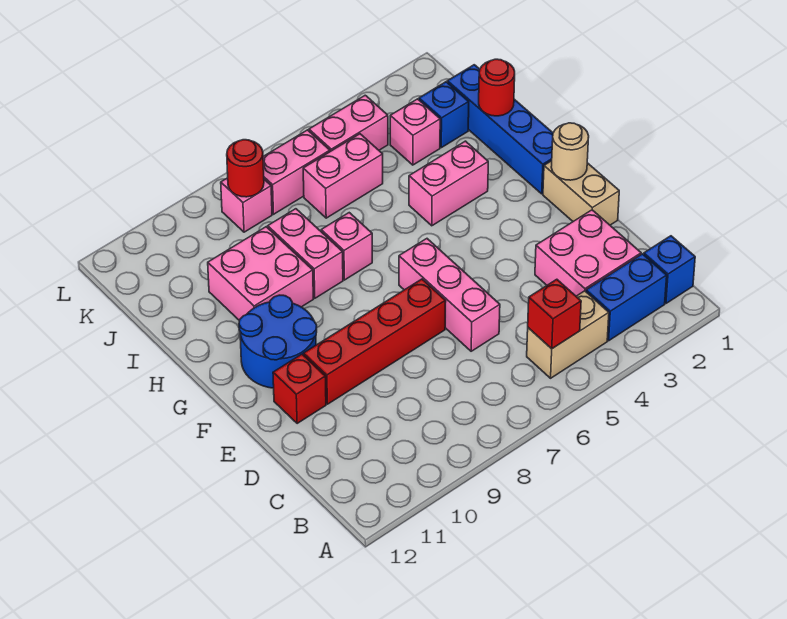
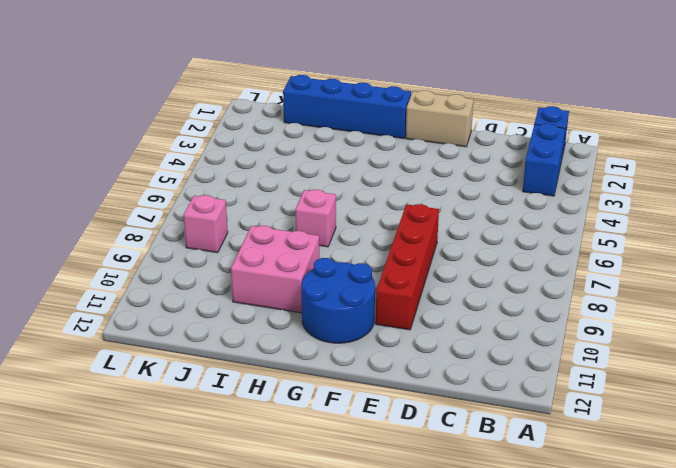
none -> tan brick B4:B5 level 1
none -> pink brick C2:D3 level 1
none -> pink brick D6:F6 level 1

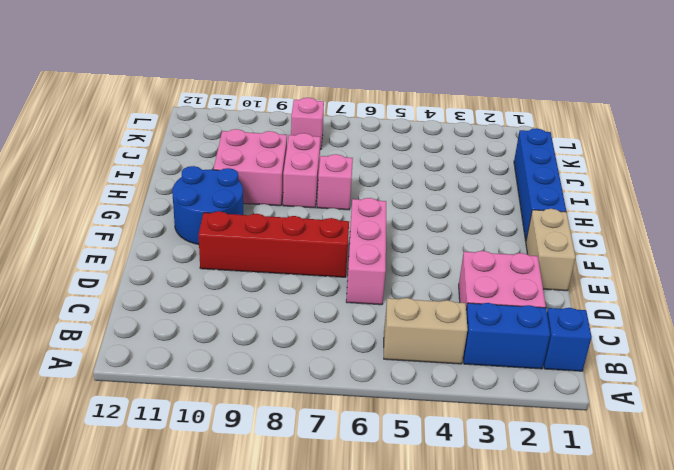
none -> red brick E11 level 1
none -> pink brick H3:H4 level 1
none -> blue brick J2 level 1

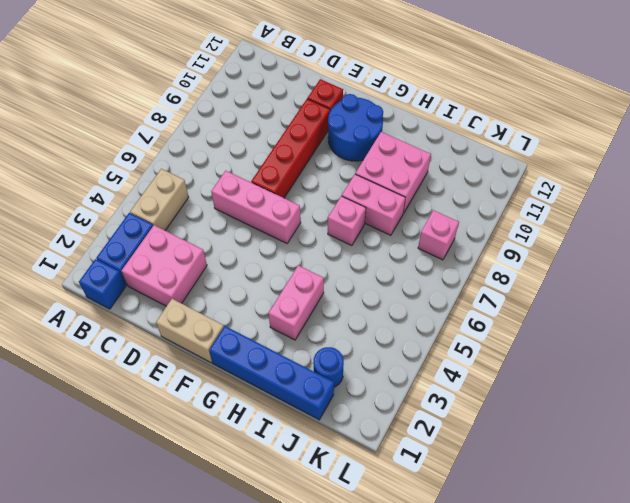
blue round brick J2 level 1 -> blue brick J2 level 1
none -> pink brick J3 level 1
none -> pink brick J5:J6 level 1
none -> pink brick K4:K5 level 1

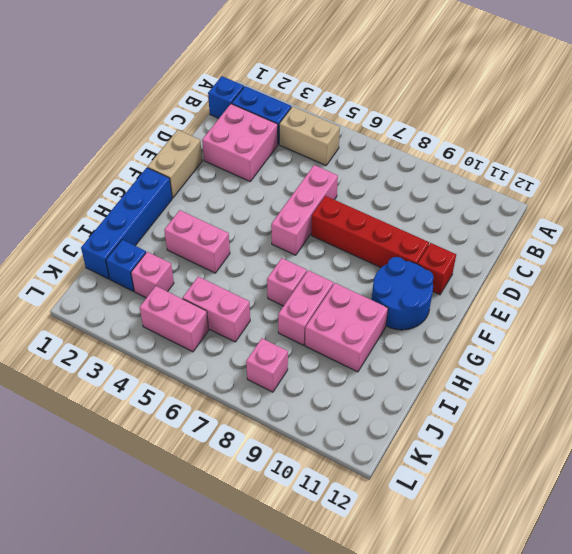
none -> pink brick K6:K7 level 1
none -> red brick B5 level 2
none -> tan round brick F1 level 2

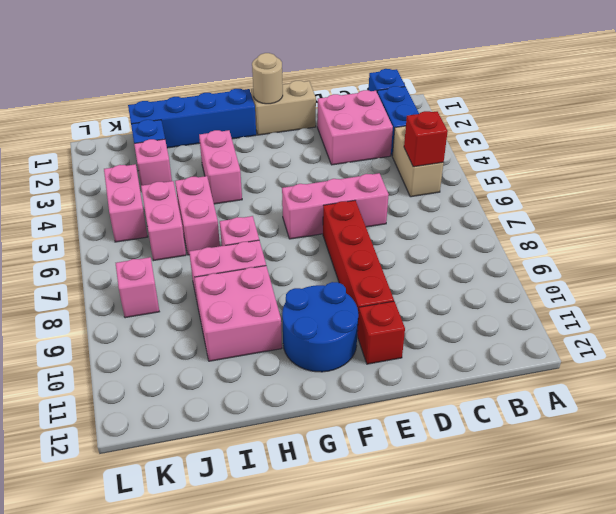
pink brick I5:I6 level 1 -> pink brick K6:K7 level 1
none -> red round brick I1 level 2
none -> red round brick K8 level 2

